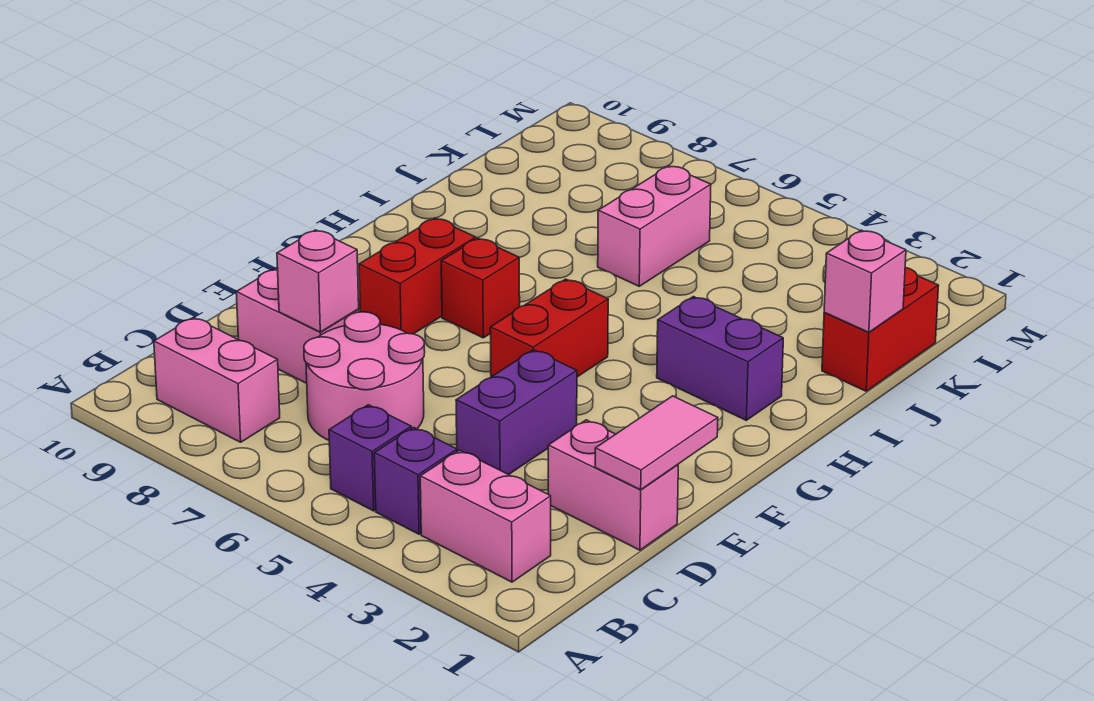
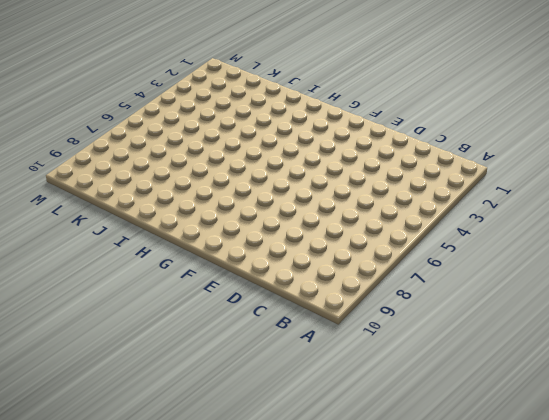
none -> pink brick B2:B3 level 1
none -> purple brick B4 level 1
none -> purple brick B5 level 1

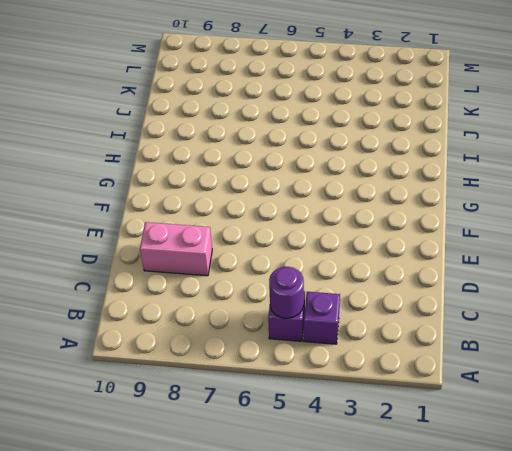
purple round brick B5 level 2 -> none
none -> pink brick B2:B3 level 1
none -> pink brick B8:B9 level 1
none -> pink round brick C6:D7 level 1

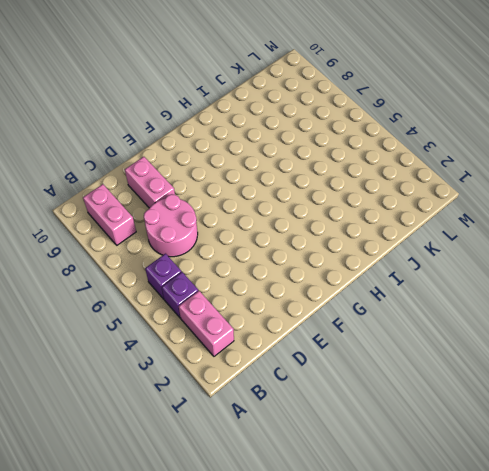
none -> pink brick D1:D2 level 1
none -> purple brick D4:E4 level 1
none -> red brick F5:G5 level 1

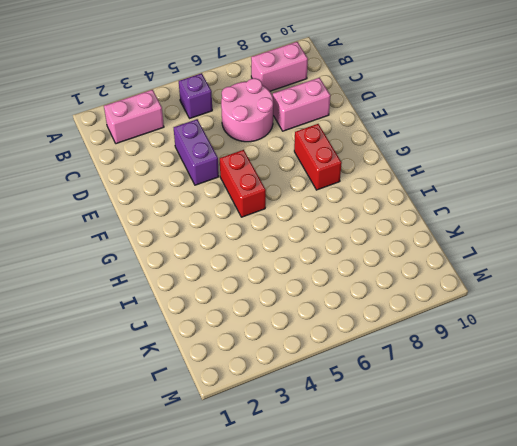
none -> purple brick B4 level 1
none -> pink brick D1:D2 level 1
none -> red brick G7 level 1

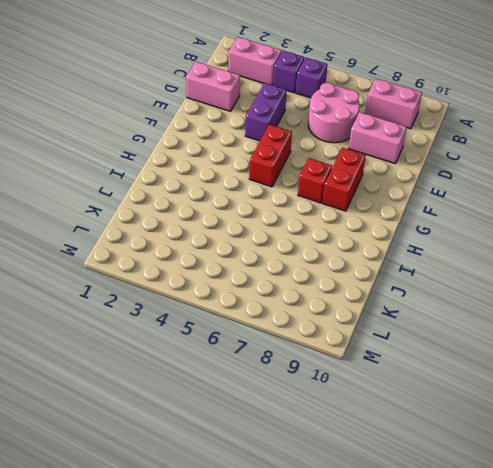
none -> purple brick H2:H3 level 1
none -> red brick J1:K1 level 1
none -> pink brick J6:K6 level 1

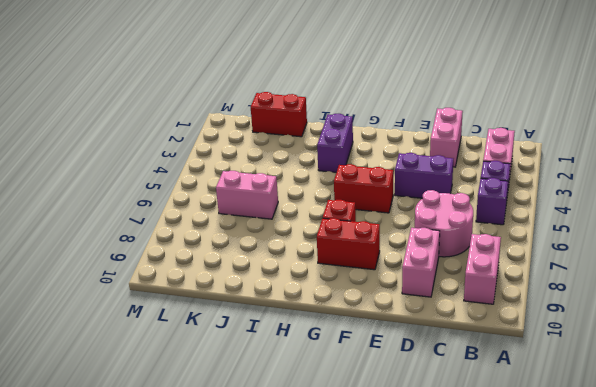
none -> pink tile D1:E1 level 2
none -> pink brick D8 level 2
none -> pink brick J1 level 2

